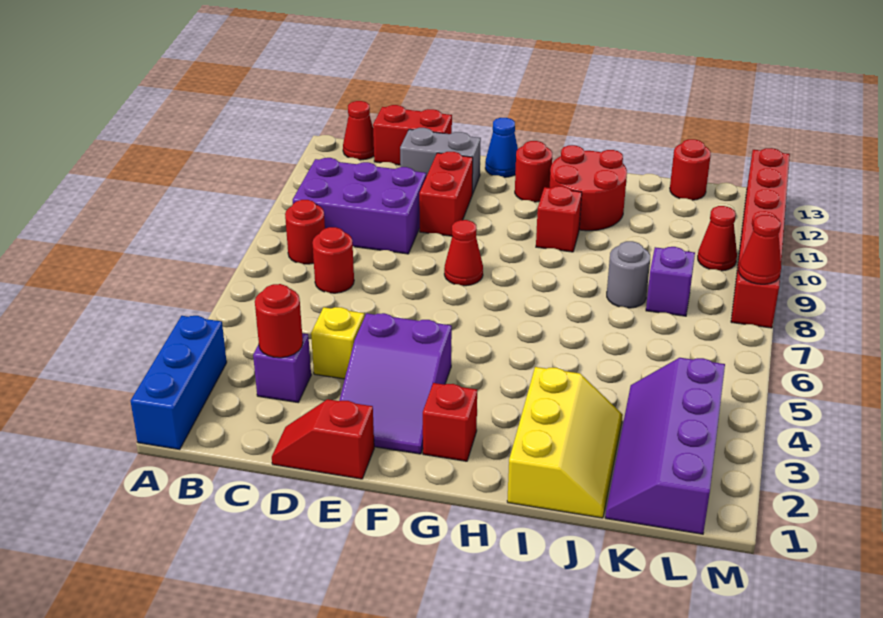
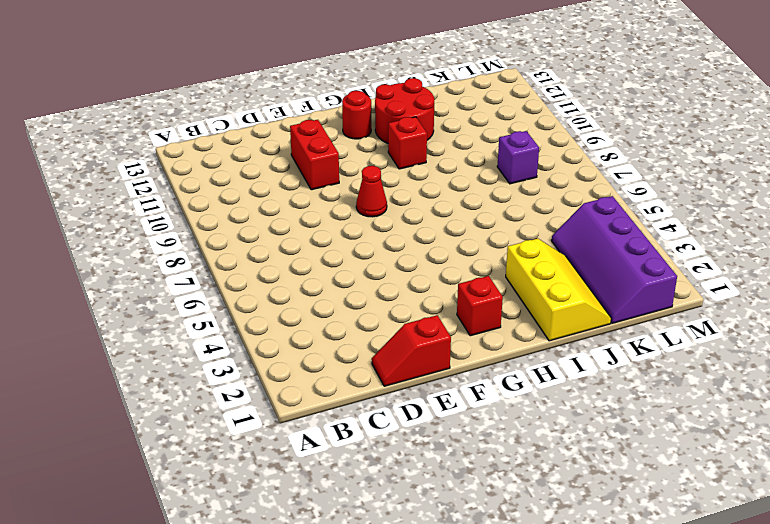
none -> blue brick A1:A3 level 1
none -> red round brick B8 level 1
none -> purple brick B9:D10 level 1

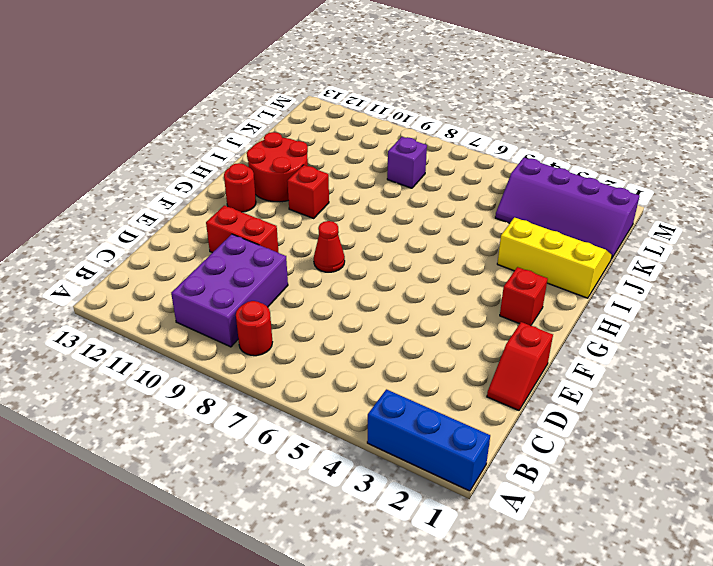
none -> red cone B13 level 1
none -> purple brick C3 level 1
none -> red round brick C7 level 1

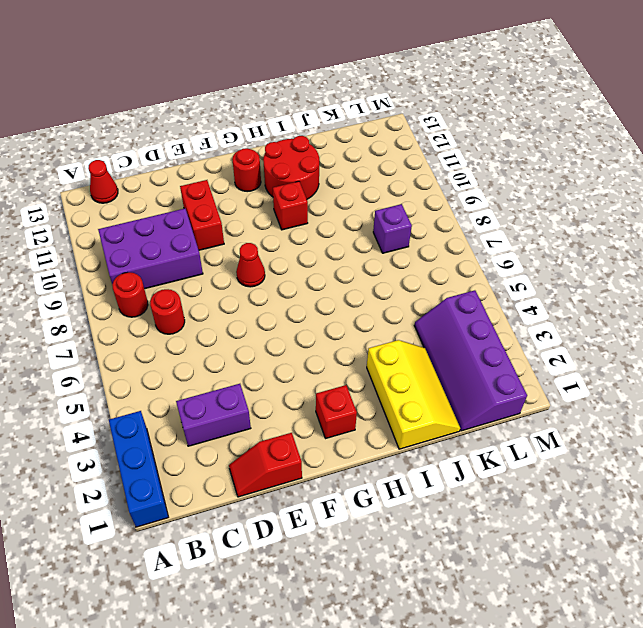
purple brick C3:D3 level 1 -> purple brick C3 level 1
none -> red brick C13:D13 level 1
none -> yellow brick D4 level 1
none -> grey brick D12:E12 level 1

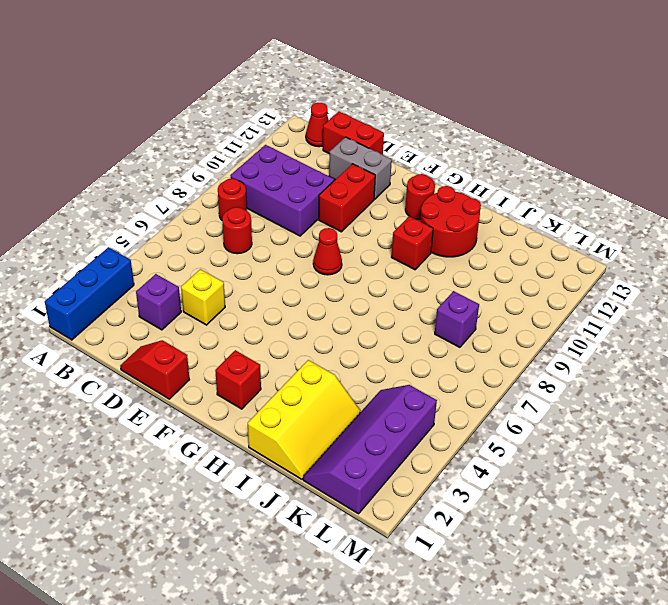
none -> purple slope E2:F4 level 1 top 4
none -> blue cone F13 level 1
none -> grey round brick J8 level 1

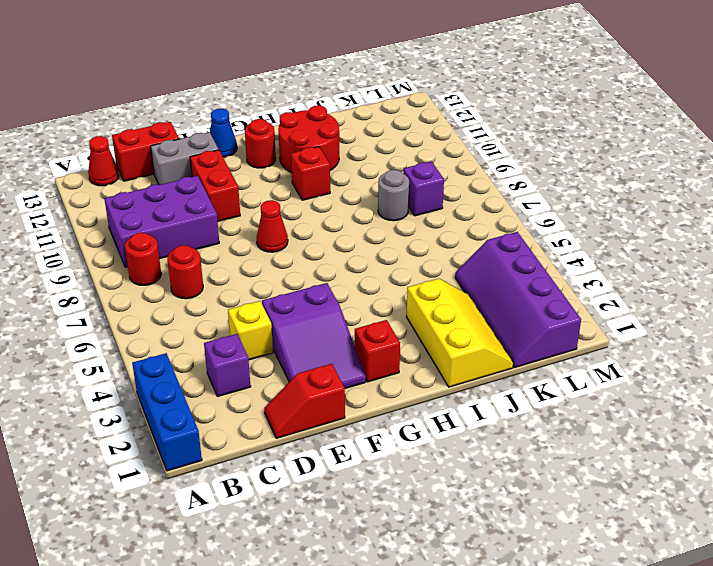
none -> red round brick K13 level 1
none -> red cone L10 level 1
none -> red brick M8:M13 level 1

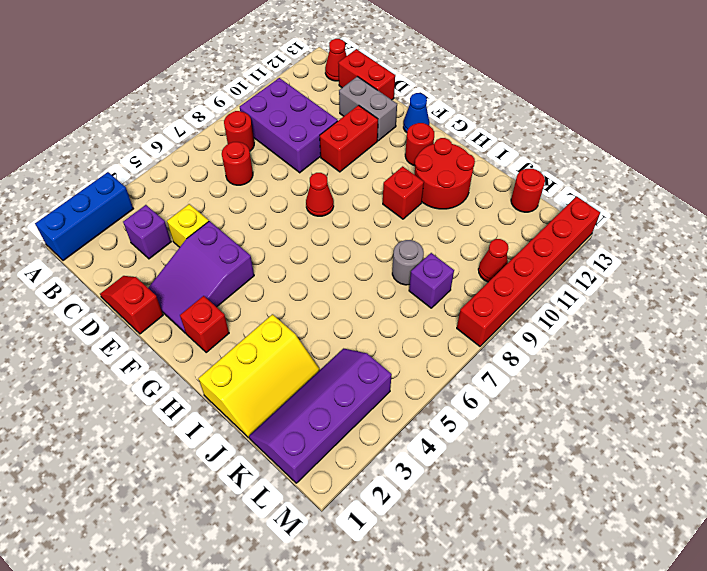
none -> red round brick C3 level 2
none -> red cone M8 level 2

